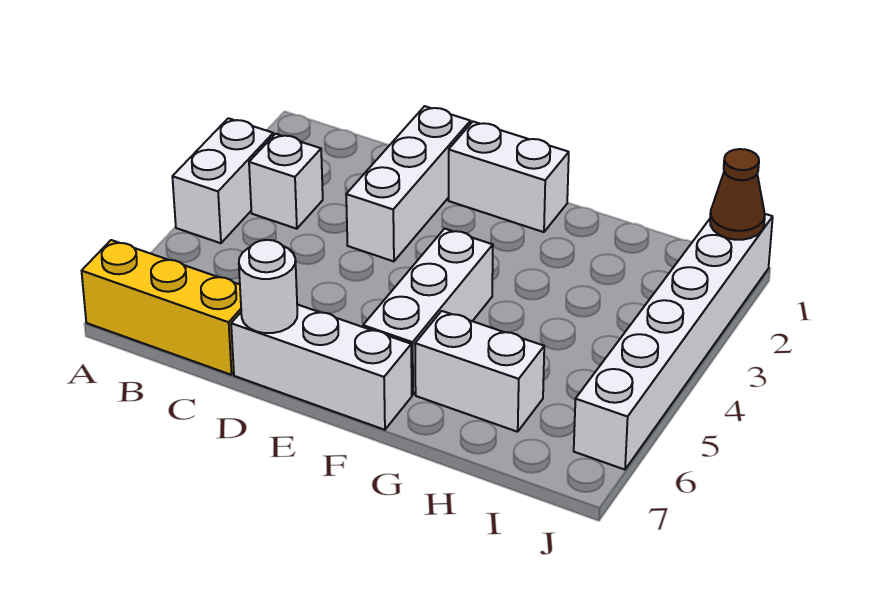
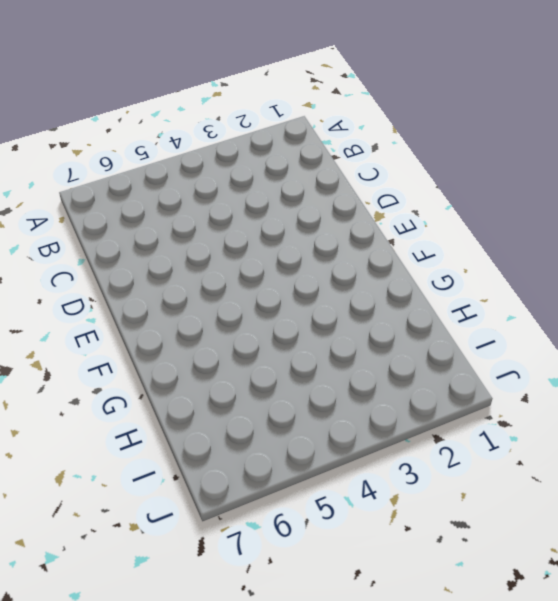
none -> white brick A3:A4 level 1
none -> yellow brick A7:C7 level 1

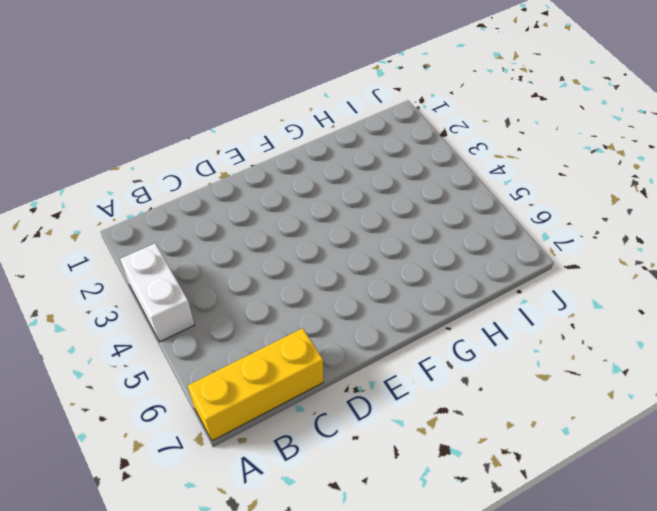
none -> white brick B3 level 1
none -> white brick D1:D3 level 1

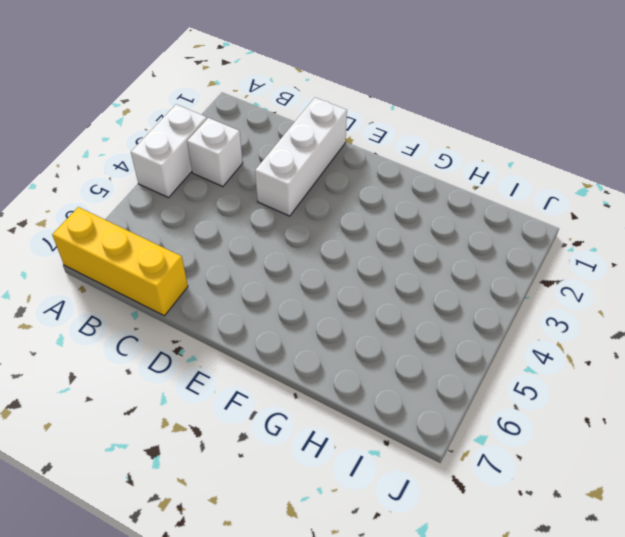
none -> white brick D7:F7 level 1
none -> white brick E1:F1 level 1

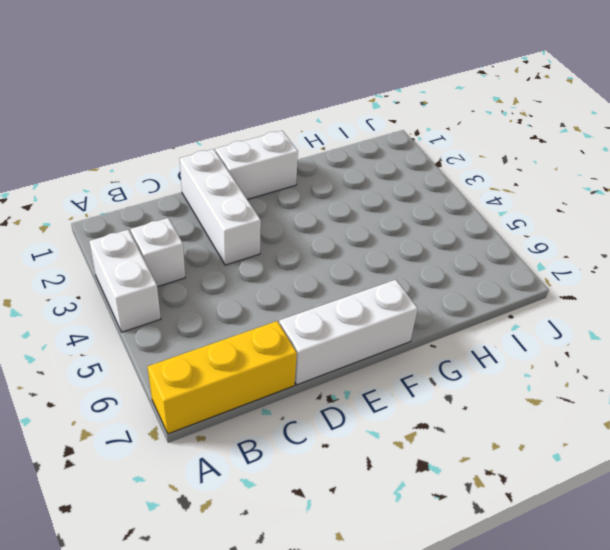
none -> white brick F4:F6 level 1
none -> white brick G6:H6 level 1

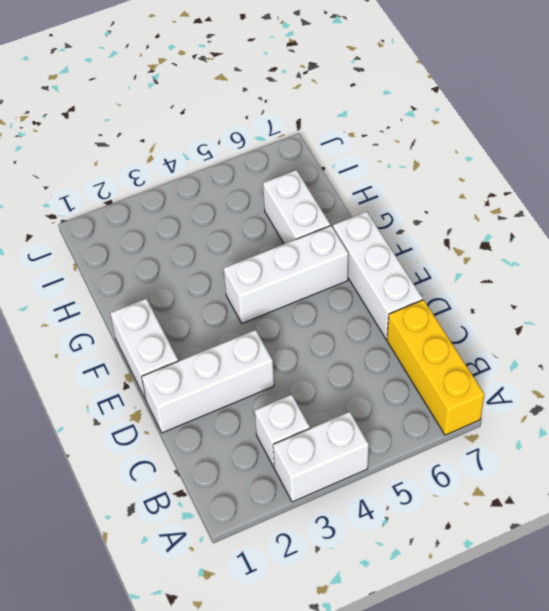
none -> white brick J1:J6 level 1
none -> white round brick D7 level 2

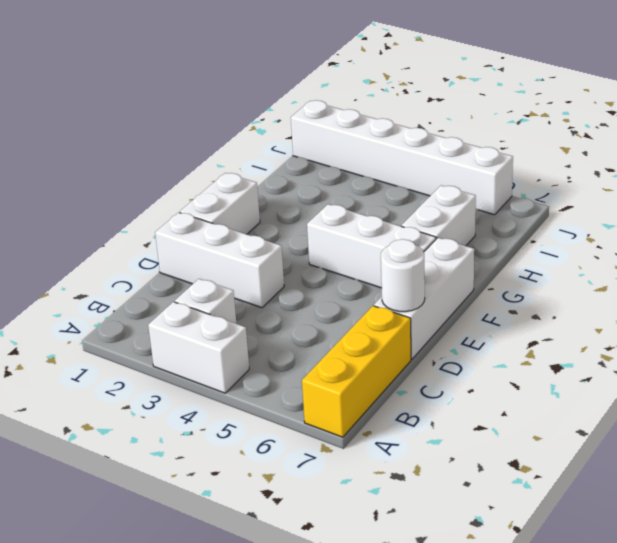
none -> brown cone J1 level 2

